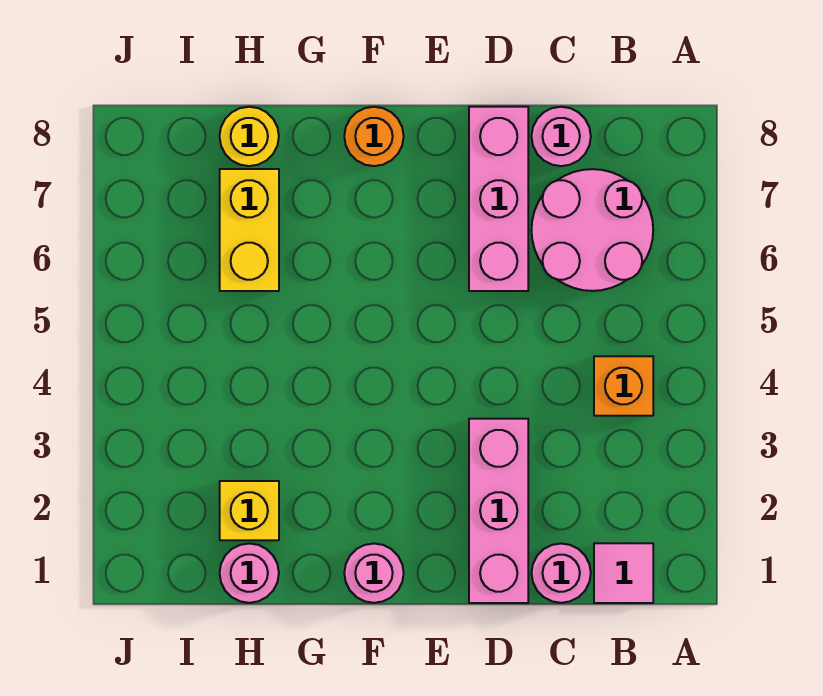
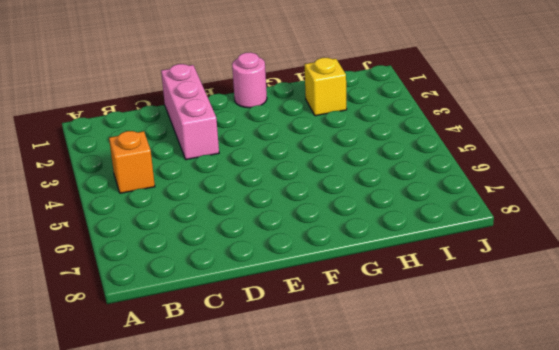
none -> pink tile B1 level 1
none -> pink round brick B6:C7 level 1
none -> pink round brick C1 level 1

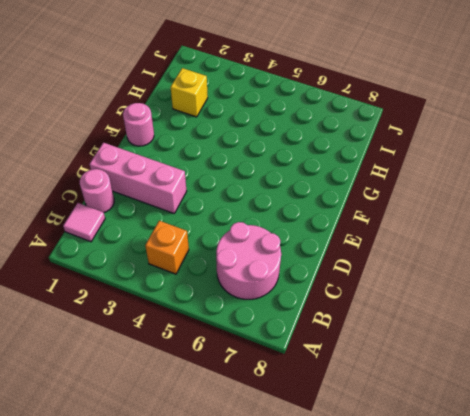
none -> pink round brick C8 level 1
none -> pink brick D6:D8 level 1
none -> orange round brick F8 level 1

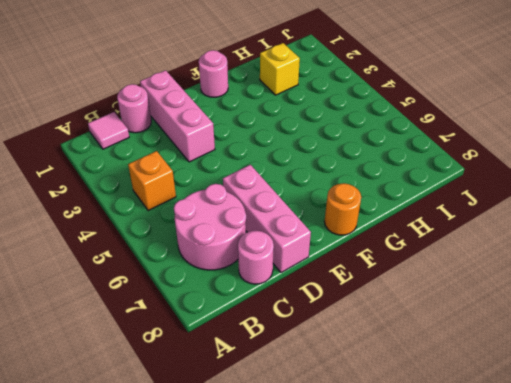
none -> pink round brick H1 level 1
none -> yellow brick H6:H7 level 1
none -> yellow round brick H8 level 1

